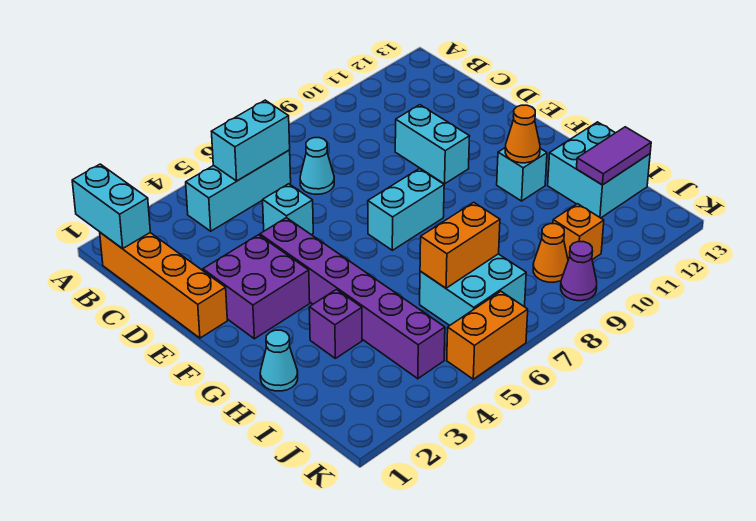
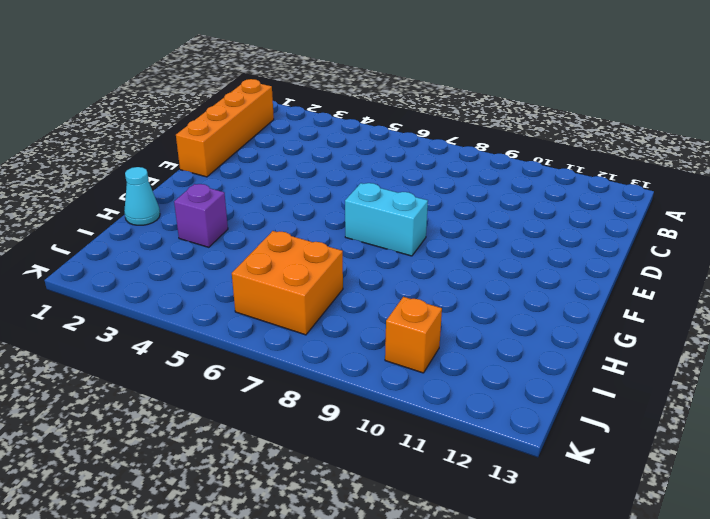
orange brick I6:J7 level 1 -> cyan brick I6:J7 level 1
none -> cyan brick B4:B6 level 1
none -> cyan cone C7 level 1
none -> cyan brick D5 level 1

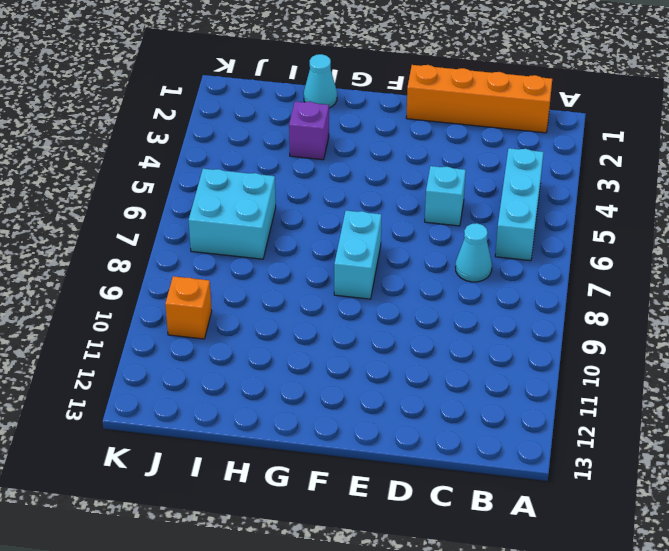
none -> cyan brick D10:E10 level 1
none -> purple brick E2:F3 level 1
none -> purple brick E4:J4 level 1

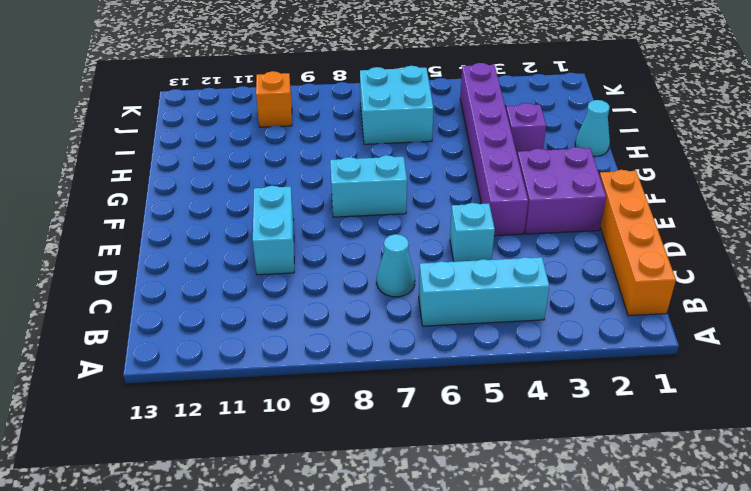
none -> cyan brick G11 level 1
none -> cyan brick H12:I13 level 1
none -> orange cone J9 level 1

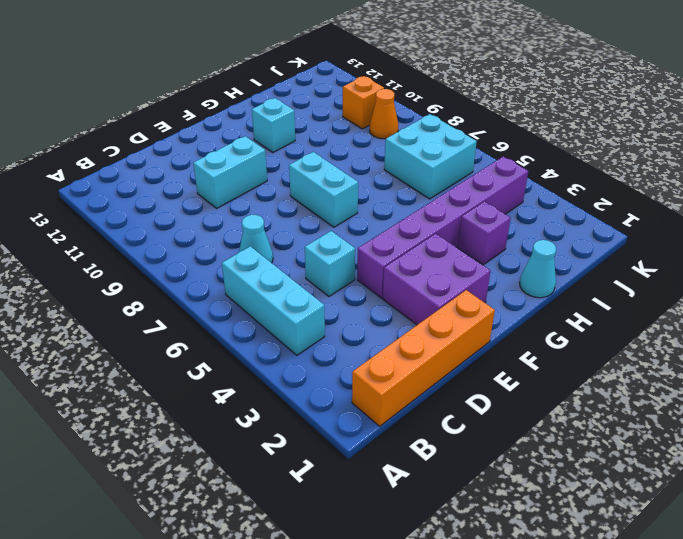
none -> cyan brick H12:I13 level 1
none -> orange brick K5:K6 level 1
none -> purple cone K9 level 1

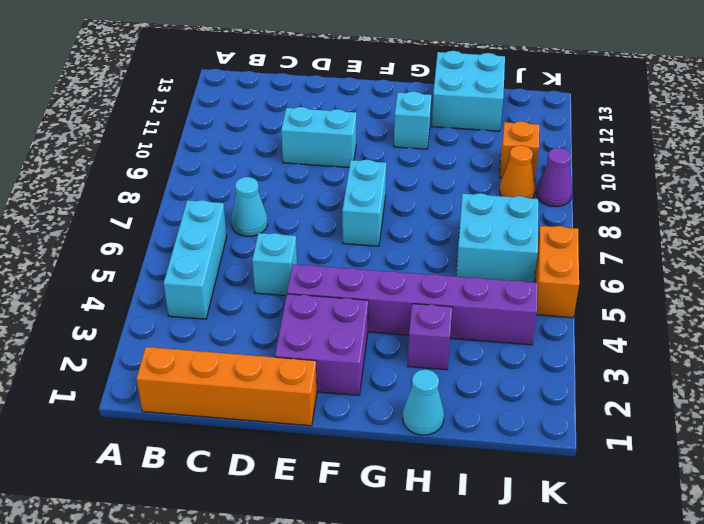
none -> cyan brick A1:B1 level 2
none -> cyan brick B5:B6 level 2
none -> orange cone G11 level 2

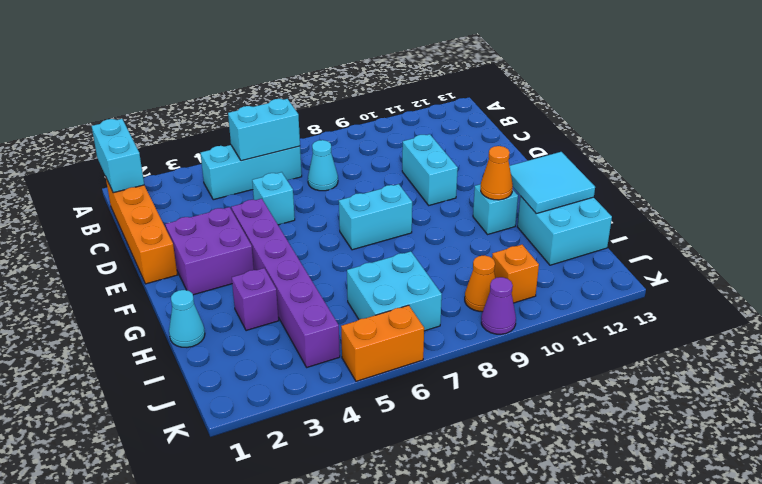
cyan tile G12:H13 level 2 -> none
none -> orange brick I6:I7 level 2
none -> purple tile I12:I13 level 2

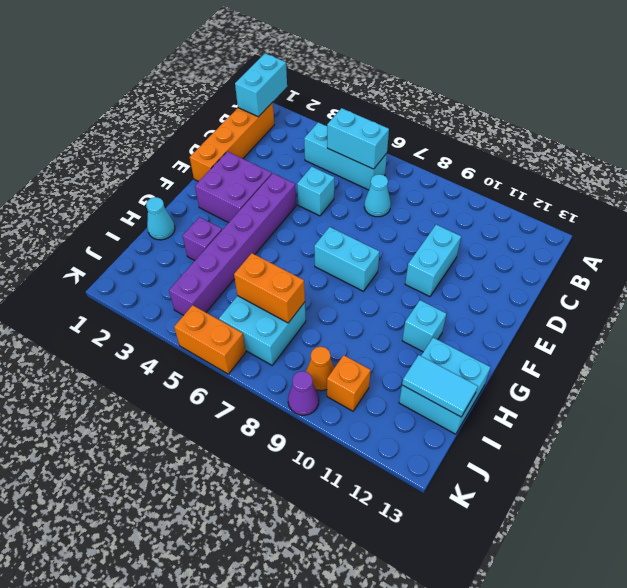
cyan tile I12:I13 level 2 -> purple tile I12:I13 level 2
none -> orange cone G11 level 2

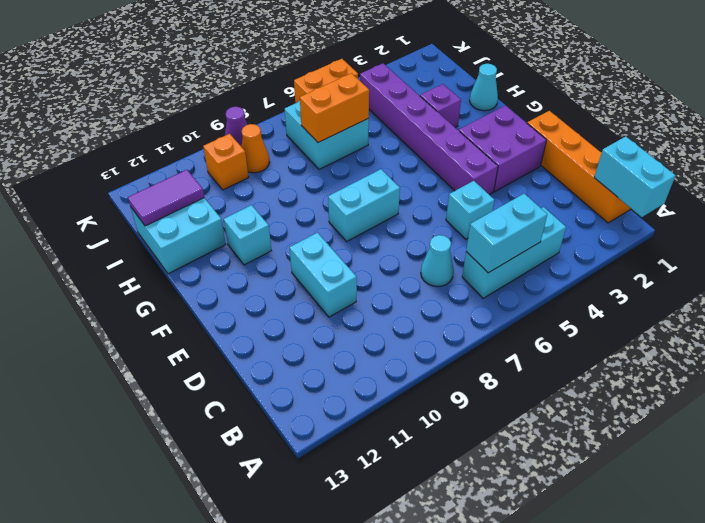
none -> orange cone G11 level 2

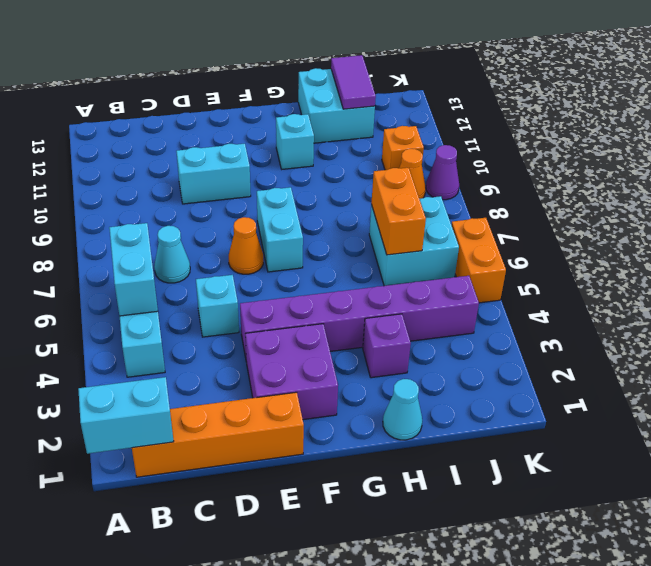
orange cone E7 level 1 -> orange cone G11 level 2

